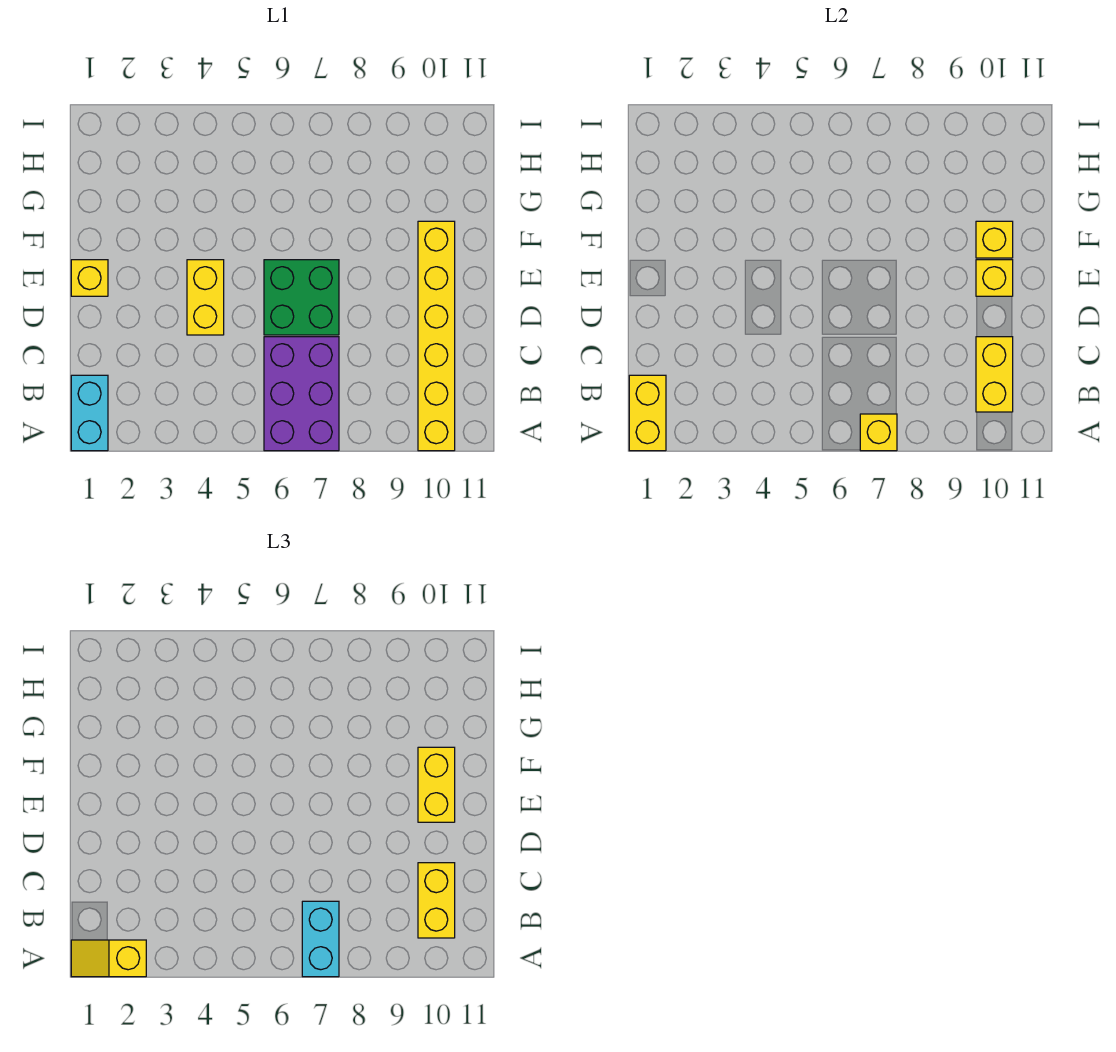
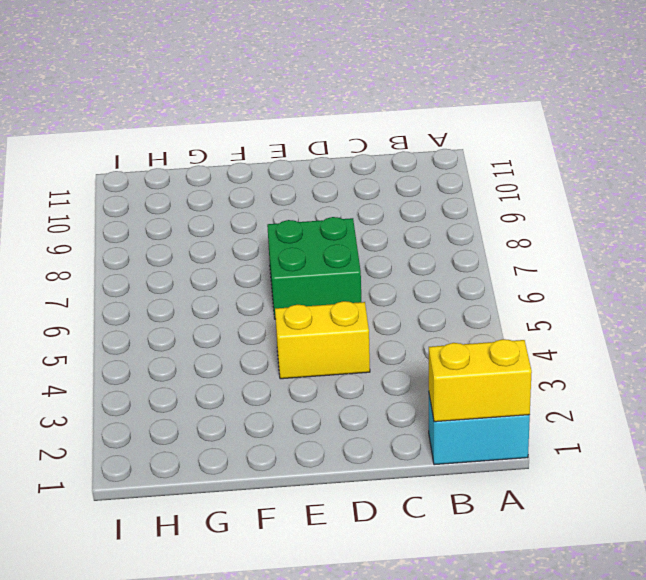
none -> purple brick A6:C7 level 1
none -> yellow brick A10:F10 level 1
none -> yellow brick E1 level 1

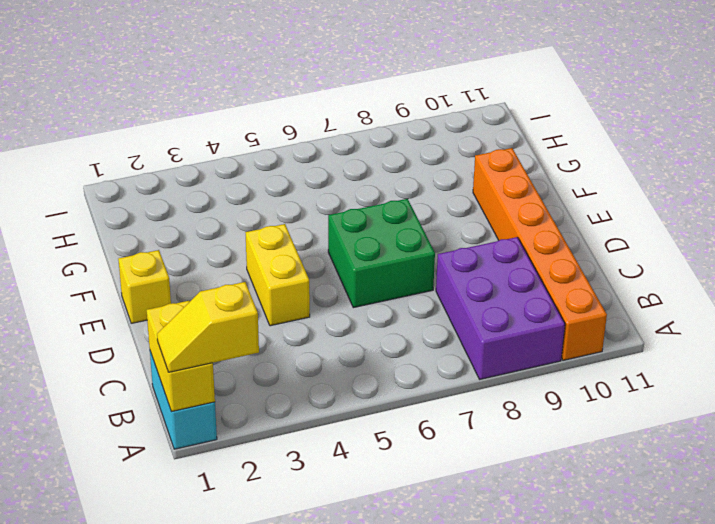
purple brick A8:C9 level 1 -> purple brick A6:C7 level 1
orange brick A10:F10 level 1 -> yellow brick A10:F10 level 1
none -> yellow brick A7 level 2
none -> yellow brick B10:C10 level 2
none -> yellow brick E10 level 2

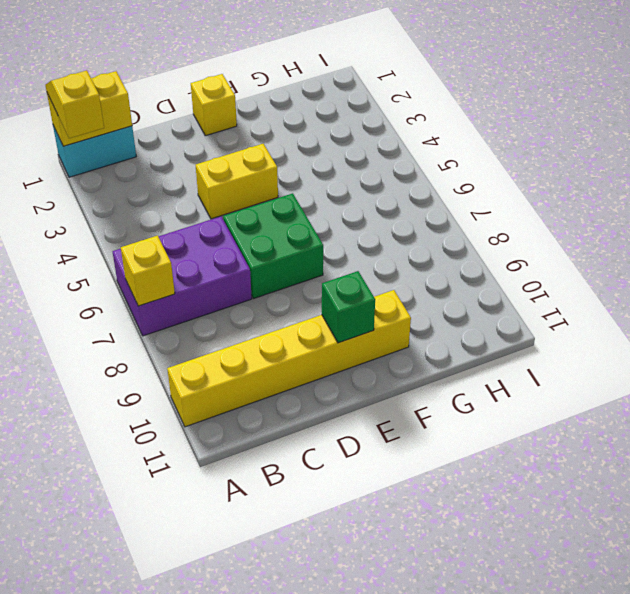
green brick E10 level 2 -> yellow brick E10 level 2
none -> yellow brick B10:C10 level 2
none -> yellow brick F10 level 2
none -> cyan brick A7:B7 level 3

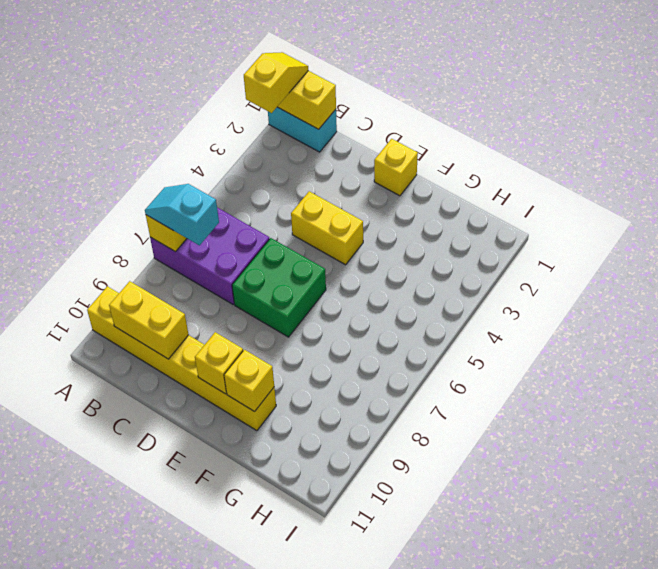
cyan slope A7:B7 level 3 top B -> cyan brick A7:B7 level 3
none -> yellow brick B10:C10 level 3
none -> yellow brick E10:F10 level 3

